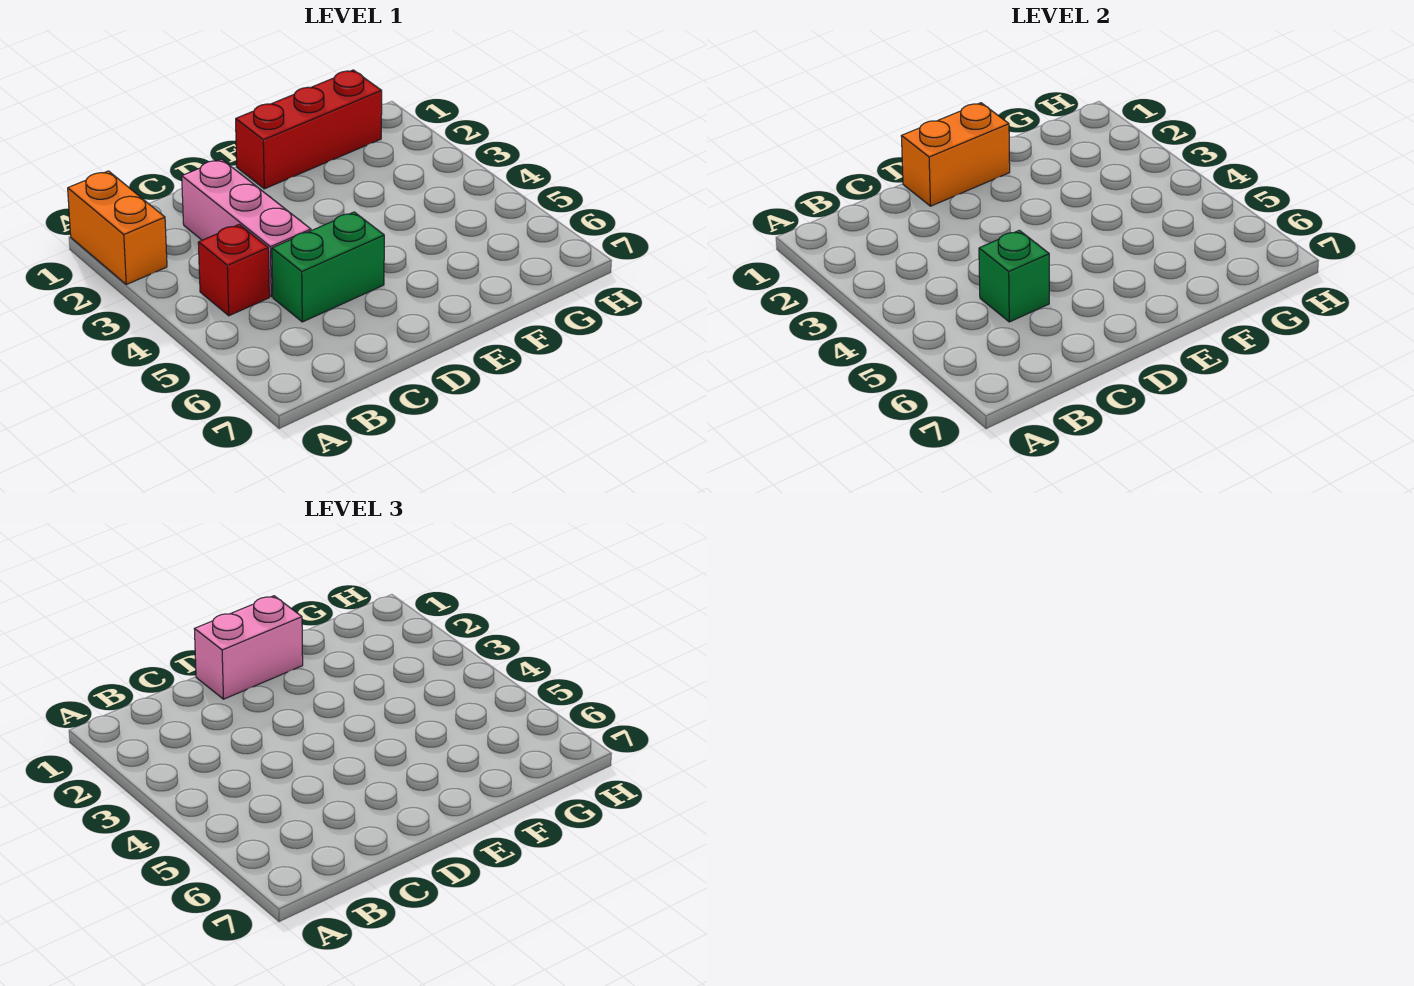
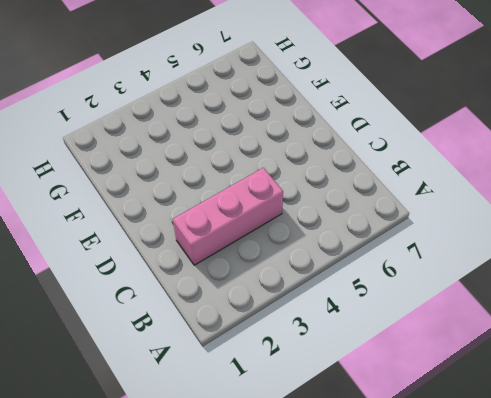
none -> orange brick A1:A2 level 1
none -> red brick B4 level 1

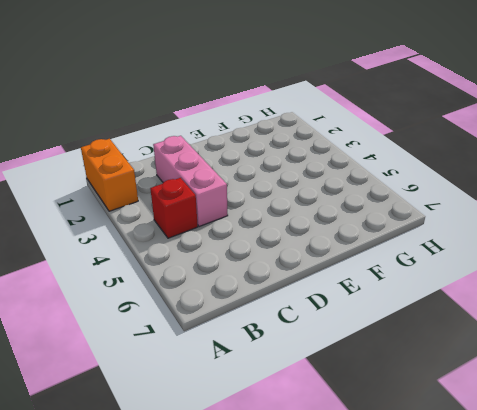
none -> green brick C5:D5 level 1
none -> red brick E1:G1 level 1

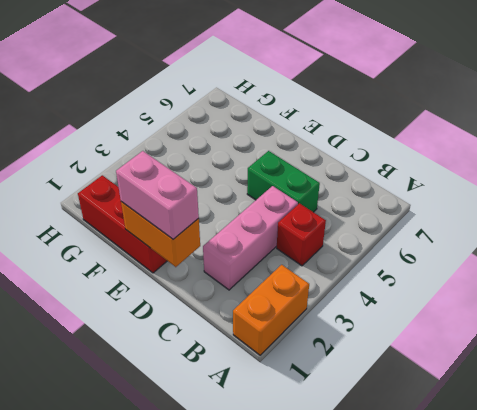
none -> green brick C5 level 2

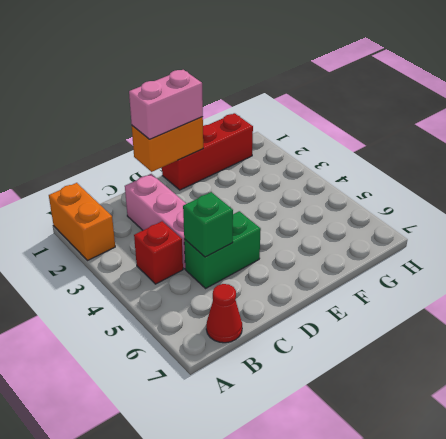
red cone B7 level 1 -> none

